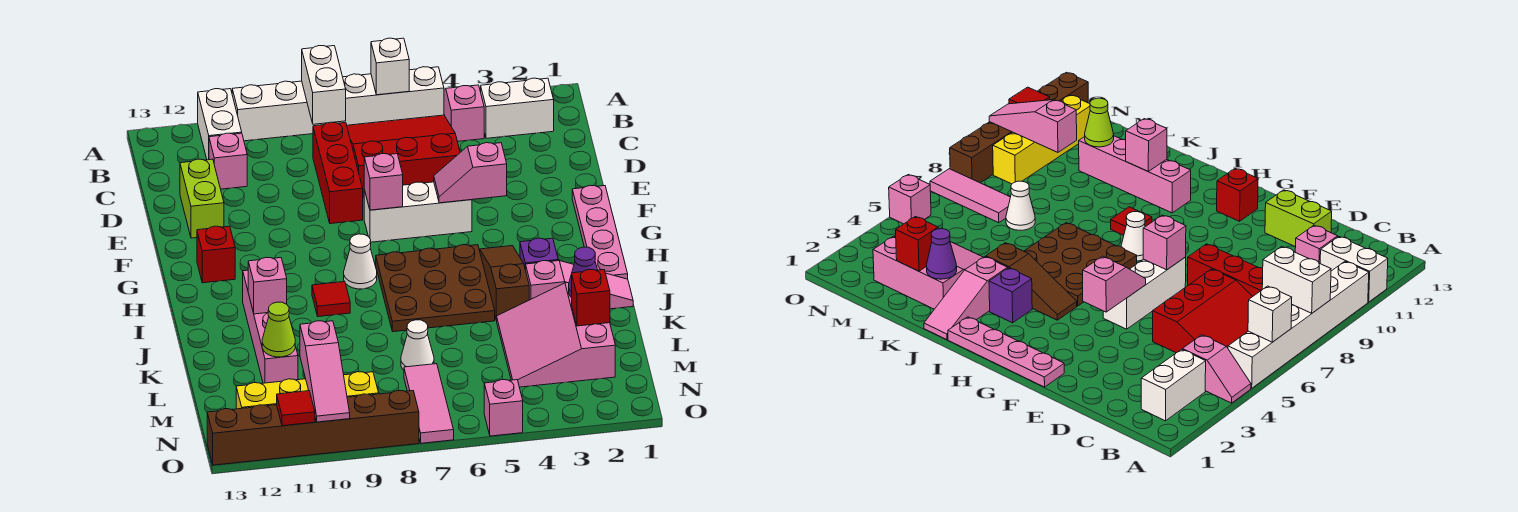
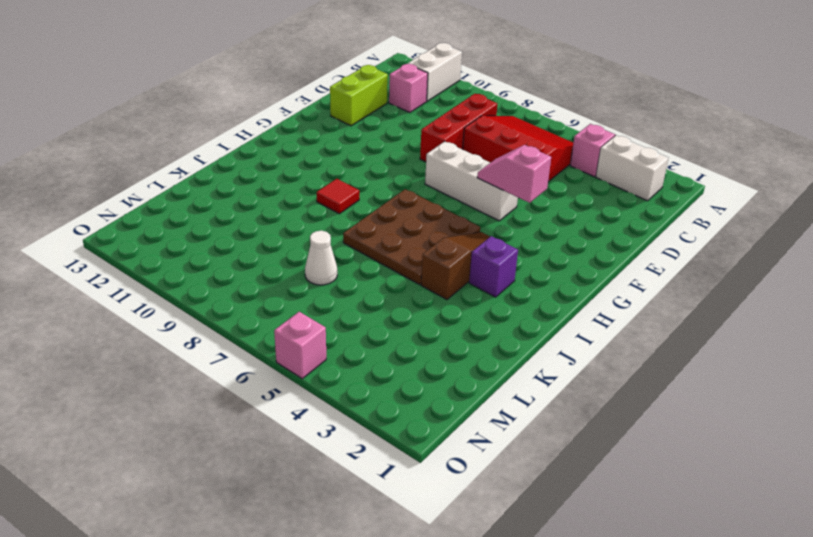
none -> white brick A5:A10 level 1
none -> pink plate F1:I1 level 1
none -> red brick G12 level 1
none -> white cone H8 level 1

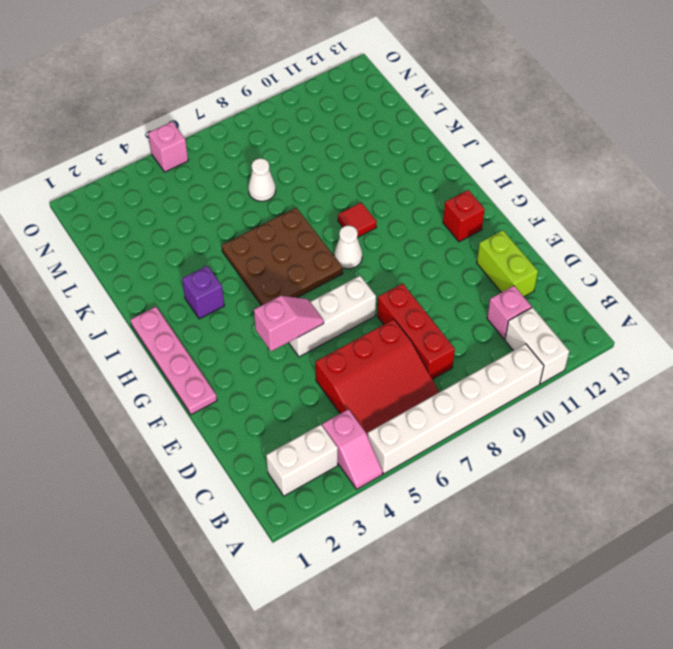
none -> brown slope H4:J4 level 1 top J
none -> pink brick I11:L11 level 1
none -> pink slope J1:J3 level 1 top 3
none -> pink slope K2:M4 level 1 top 2

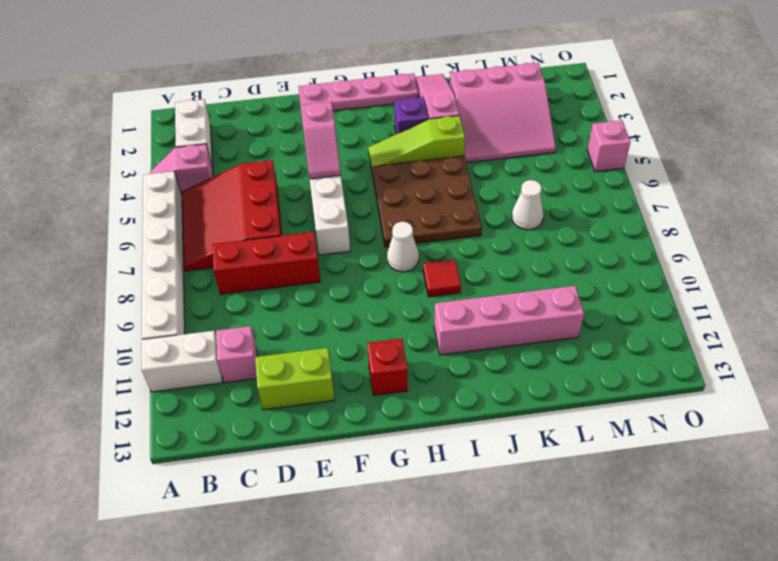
lime slope H4:J4 level 1 top J -> brown slope H4:J4 level 1 top J
none -> pink tile M7:O7 level 1
none -> yellow brick N9:N12 level 1
none -> brown brick O8:O13 level 1
none -> white brick A6 level 2

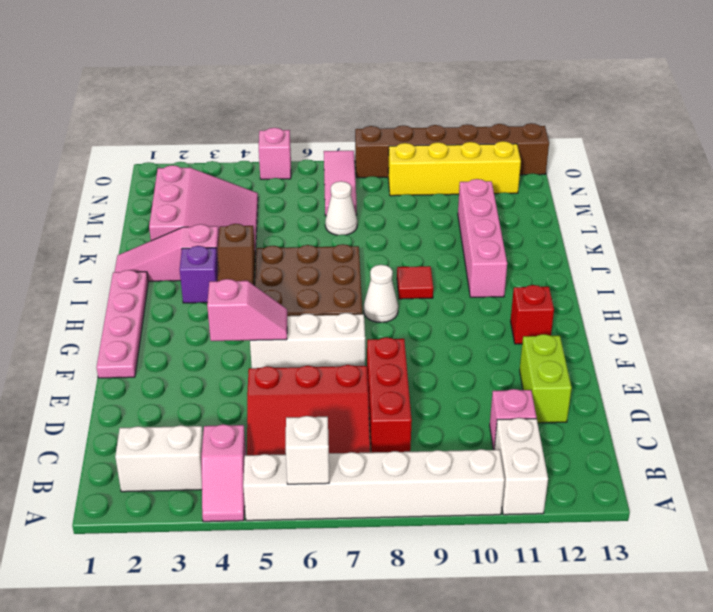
none -> white brick A8:B8 level 2
none -> pink brick F7 level 2
none -> pink brick J11 level 2
none -> purple cone K2 level 2

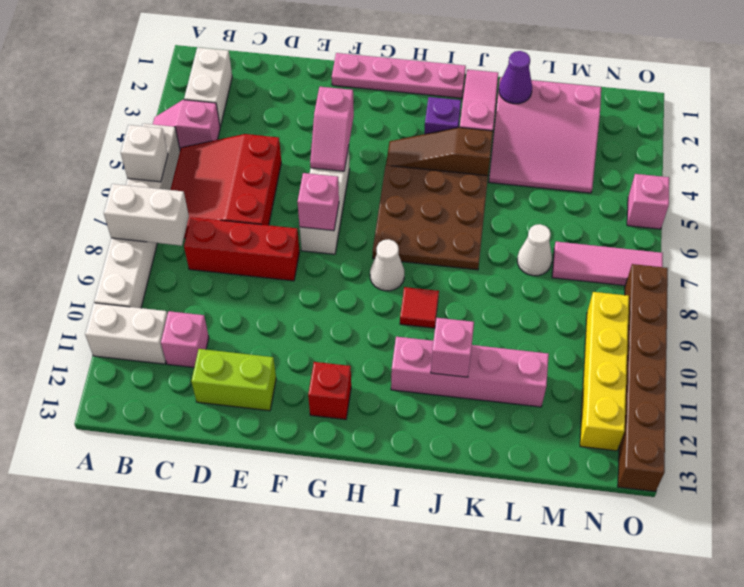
none -> red brick L2 level 2
none -> lime cone L11 level 2
none -> pink slope M10:O10 level 2 top M
none -> red tile O11 level 2

